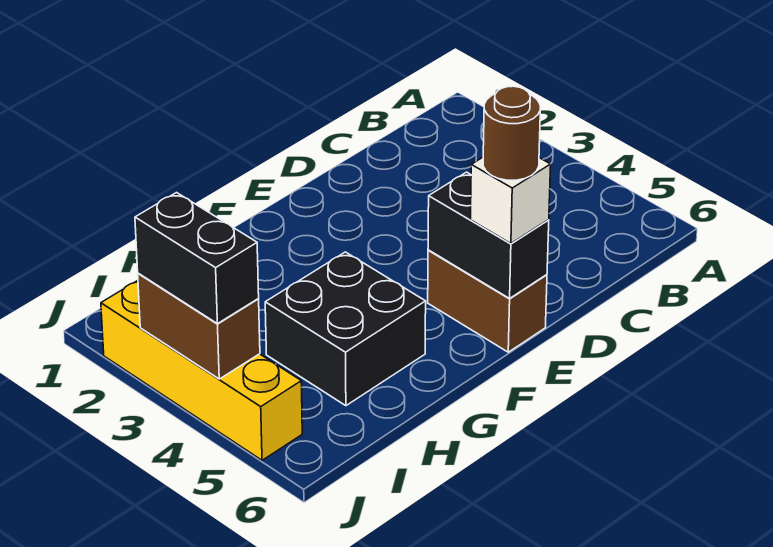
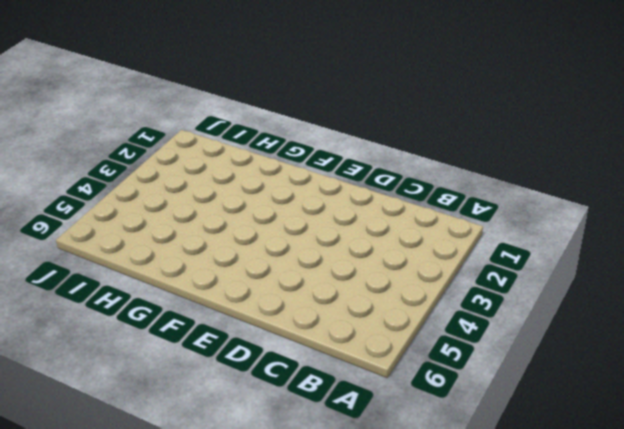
none -> brown brick E5:E6 level 1
none -> black brick G4:H5 level 1

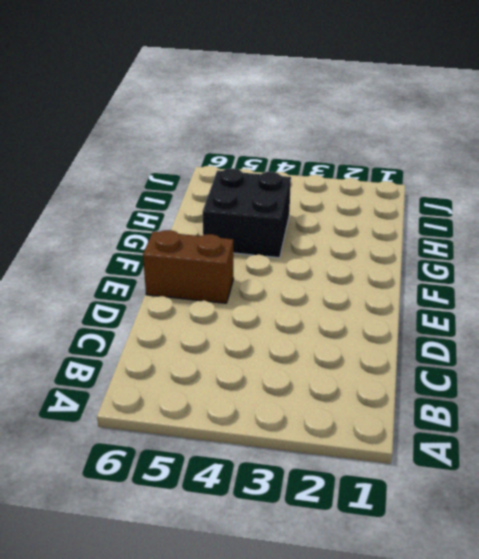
none -> yellow brick J2:J5 level 1
none -> black brick E5:E6 level 2

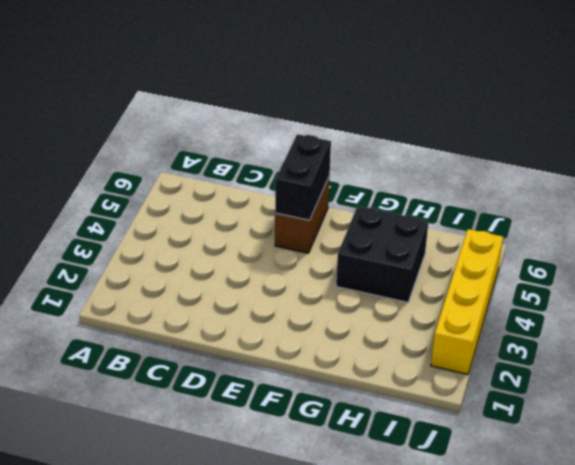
none -> brown brick J3:J4 level 2
none -> white brick E6 level 3

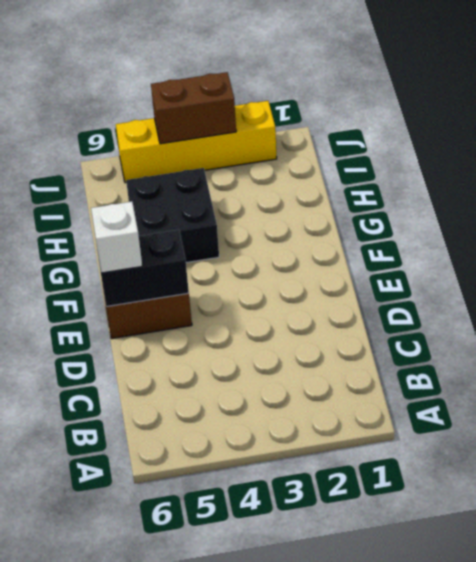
none -> black brick J3:J4 level 3
none -> brown round brick E6 level 4

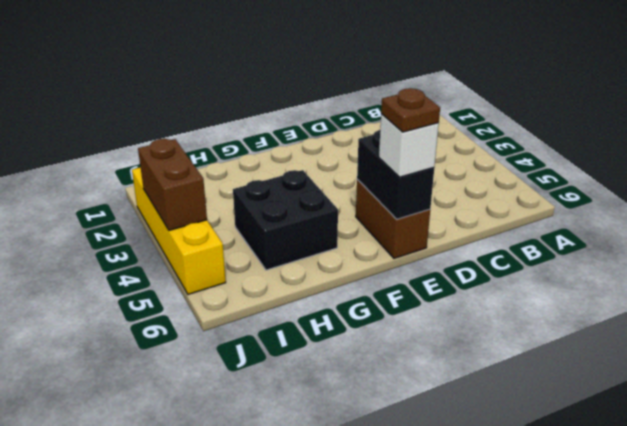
brown plate E6 level 4 -> brown round brick E6 level 4
none -> black brick J3:J4 level 3

